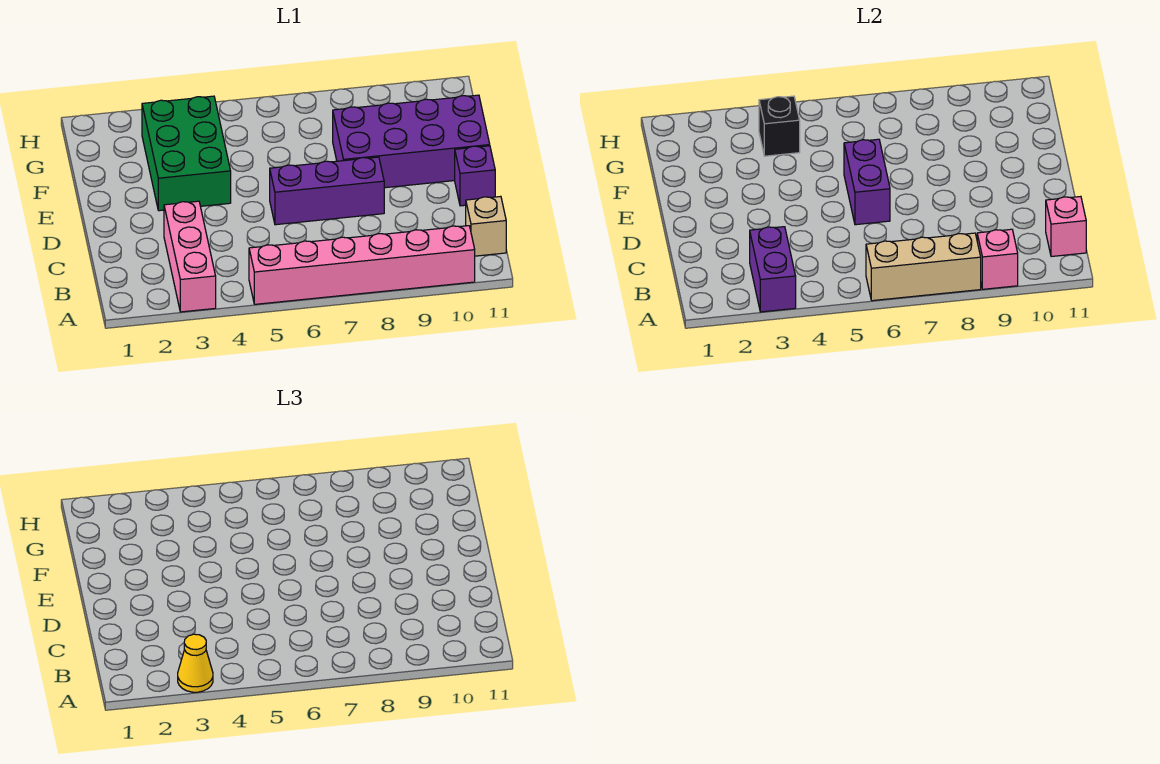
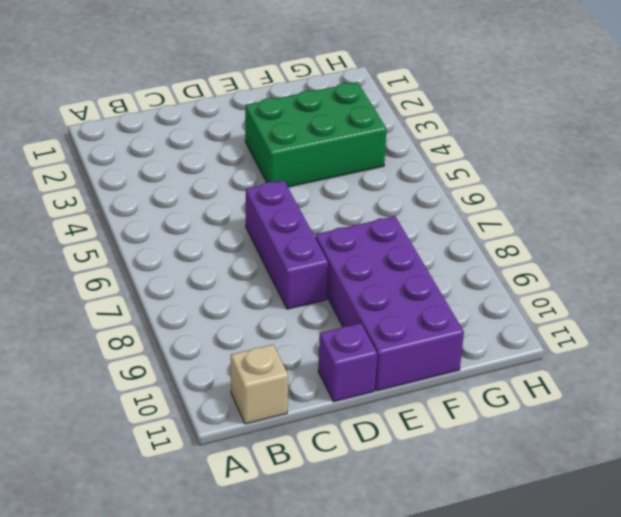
none -> pink brick A3:C3 level 1
none -> pink brick A5:A10 level 1
none -> purple brick A3:B3 level 2

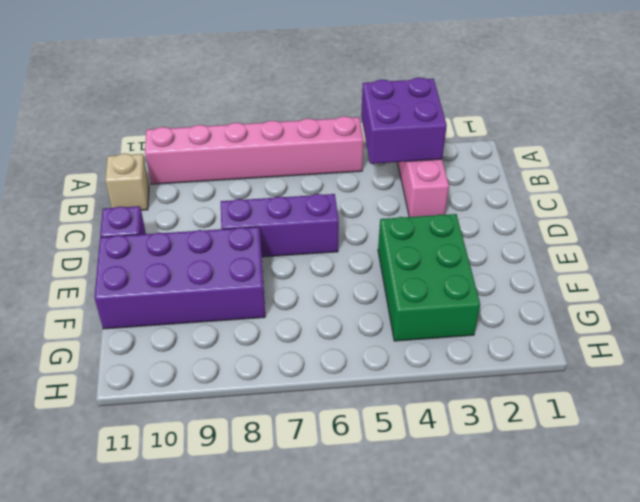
purple brick A3:B4 level 2 -> purple brick A3:B3 level 2
none -> tan brick A6:A8 level 2
none -> pink brick A9 level 2
none -> pink brick B11 level 2

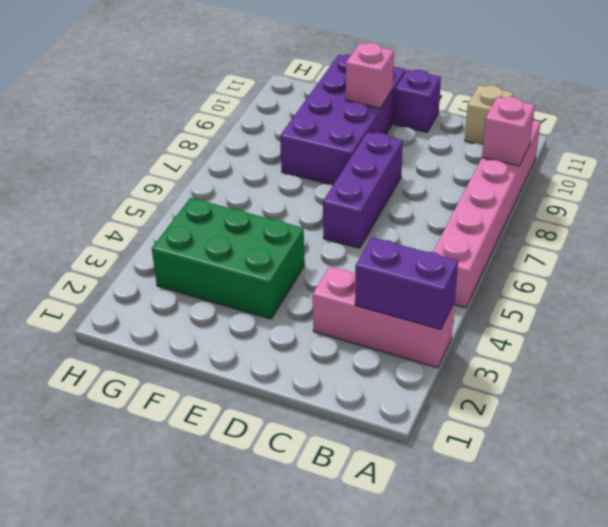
pink brick E10 level 2 -> pink brick B11 level 2
none -> tan brick A6:A8 level 2
none -> purple brick D6:E6 level 2
none -> black brick G4 level 2

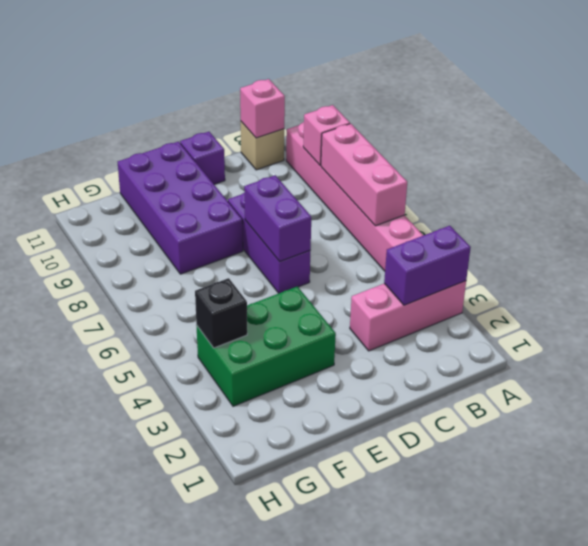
pink brick A6:A8 level 2 -> tan brick A6:A8 level 2
purple brick D6:D7 level 2 -> purple brick D6:E6 level 2
none -> yellow cone A3 level 3

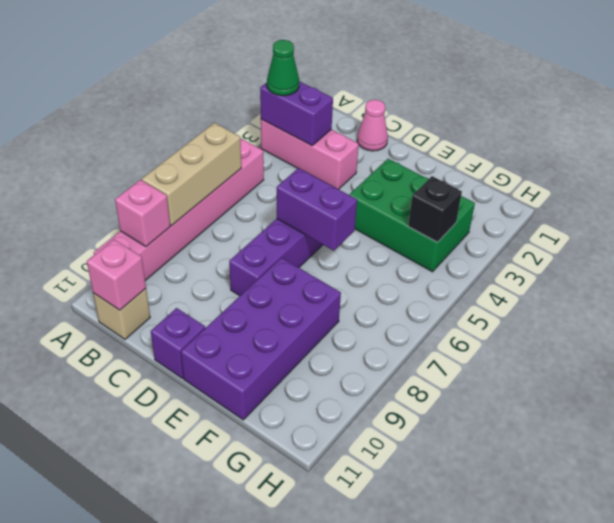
green cone A3 level 3 -> yellow cone A3 level 3
pink cone C1 level 1 -> none

